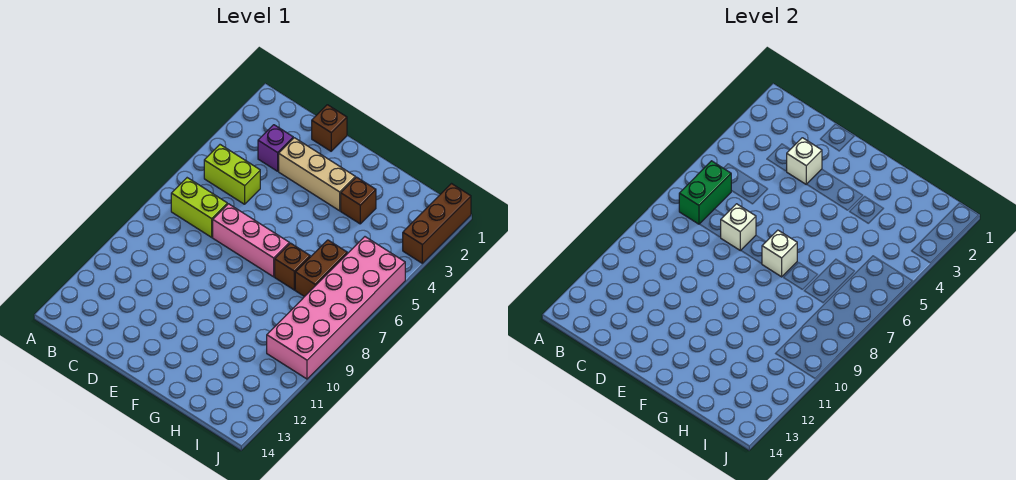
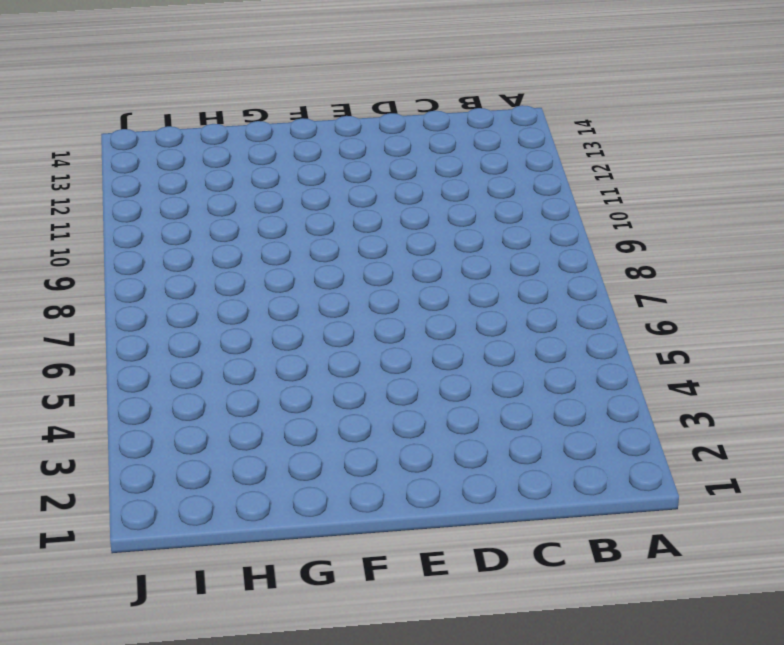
none -> lime brick B5:C5 level 1
none -> lime brick B7:C7 level 1
none -> purple brick C3 level 1

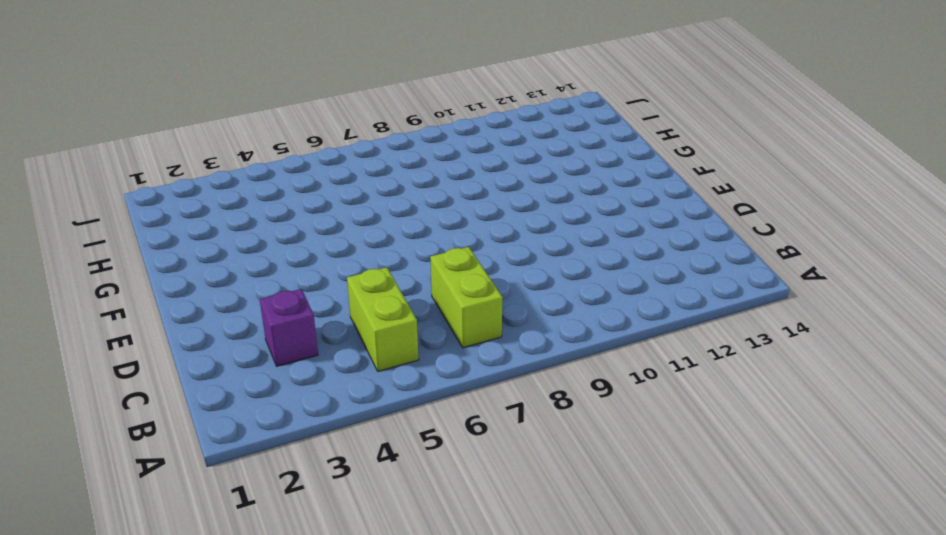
none -> brown brick D1 level 1
none -> tan brick D3:F3 level 1
none -> pink brick D7:F7 level 1

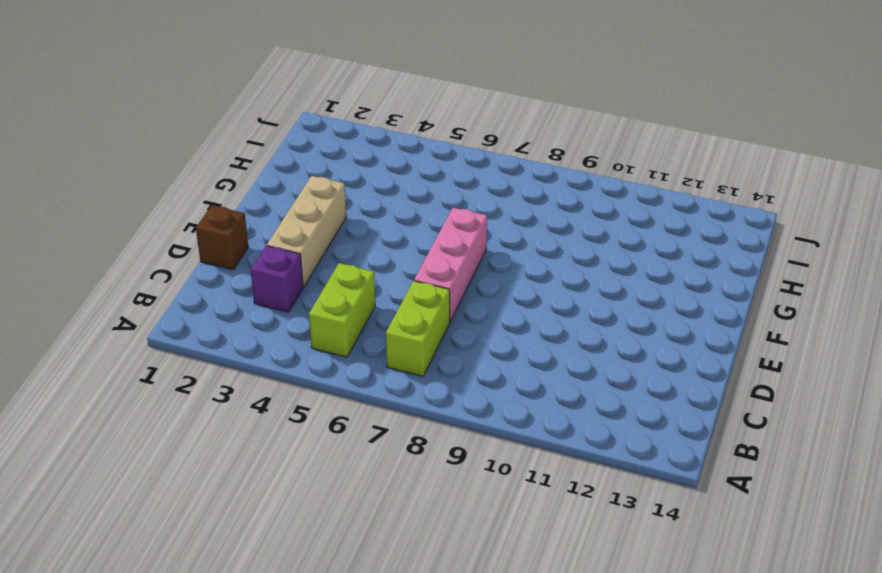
none -> brown brick G3 level 1
none -> brown brick G7 level 1
none -> brown brick H6:H7 level 1

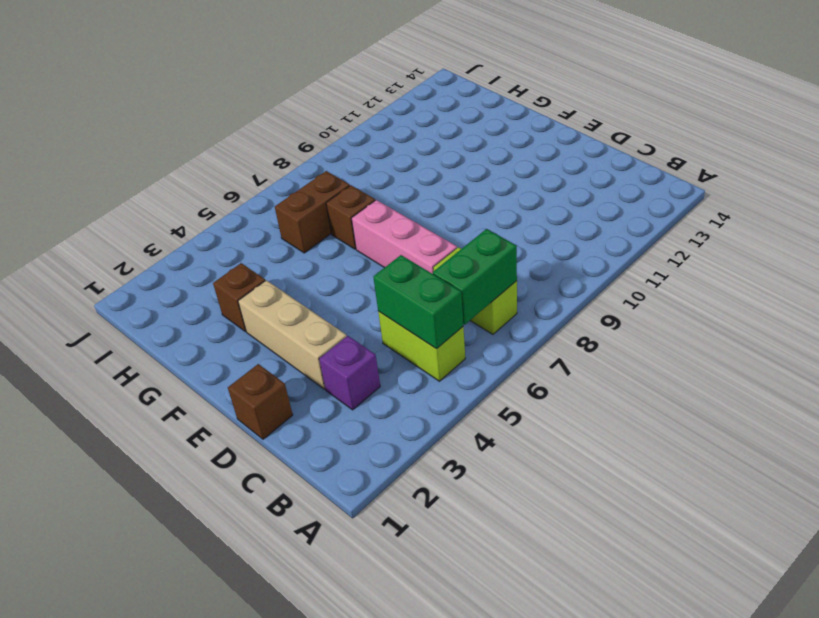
green brick B5:C5 level 2 -> none
none -> pink brick I5:J10 level 1
none -> brown brick J1:J3 level 1
none -> white brick D3 level 2

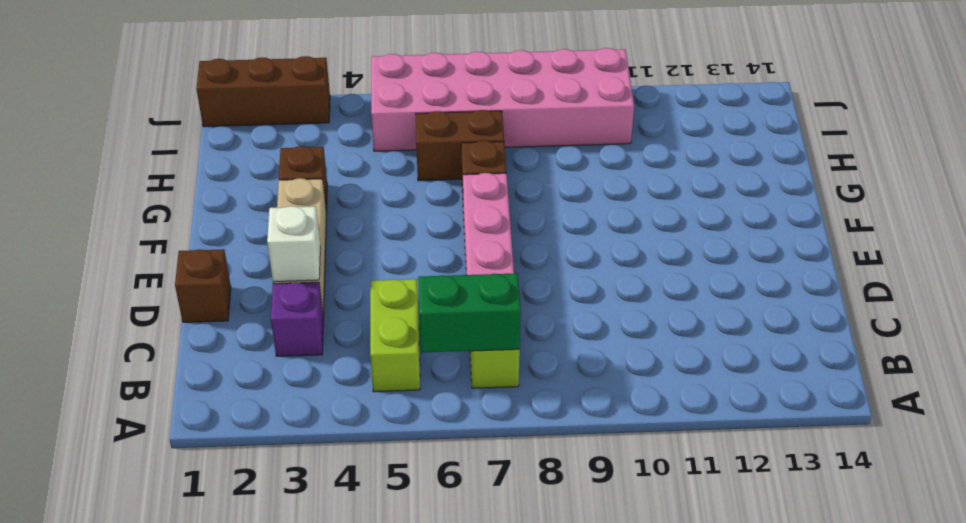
none -> white brick D7 level 2
none -> white brick F7 level 2

